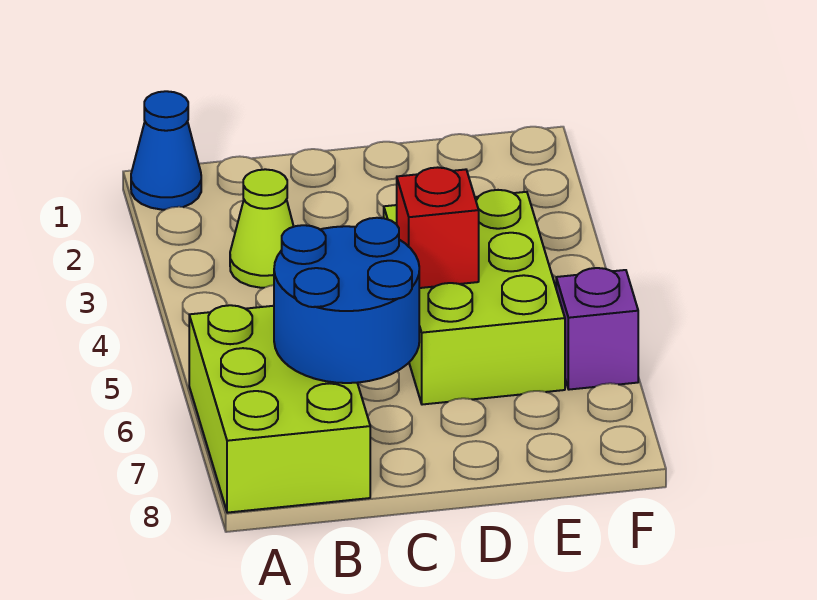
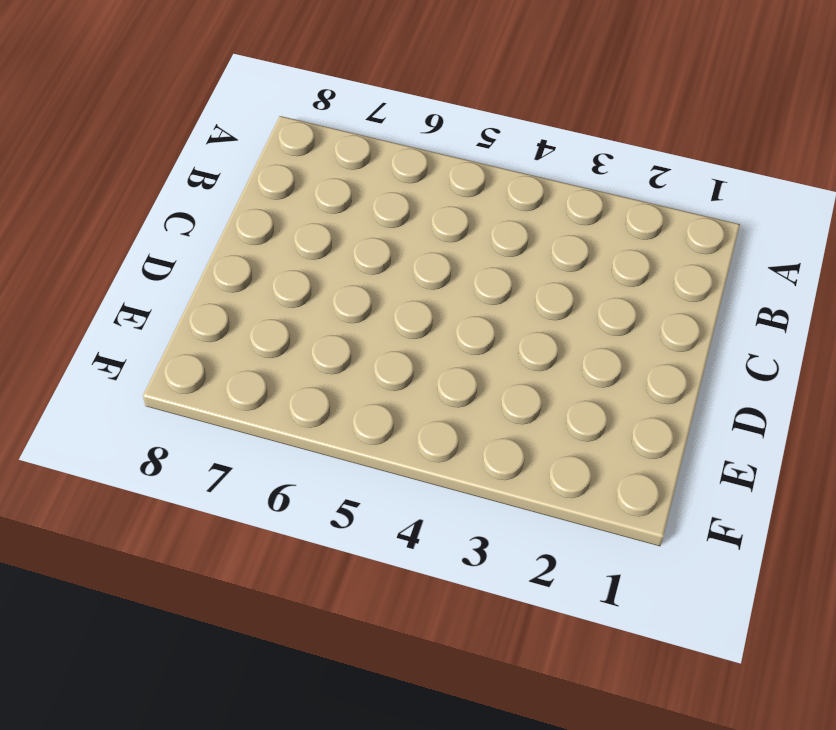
none -> blue cone A1 level 1
none -> lime brick A6:B8 level 1

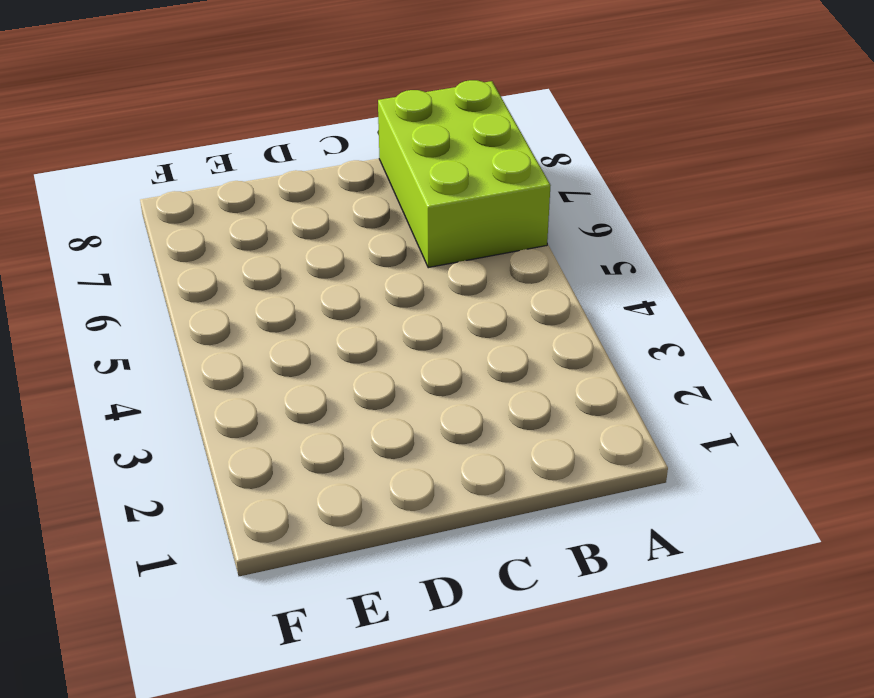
none -> blue cone A1 level 1
none -> lime cone B3 level 1

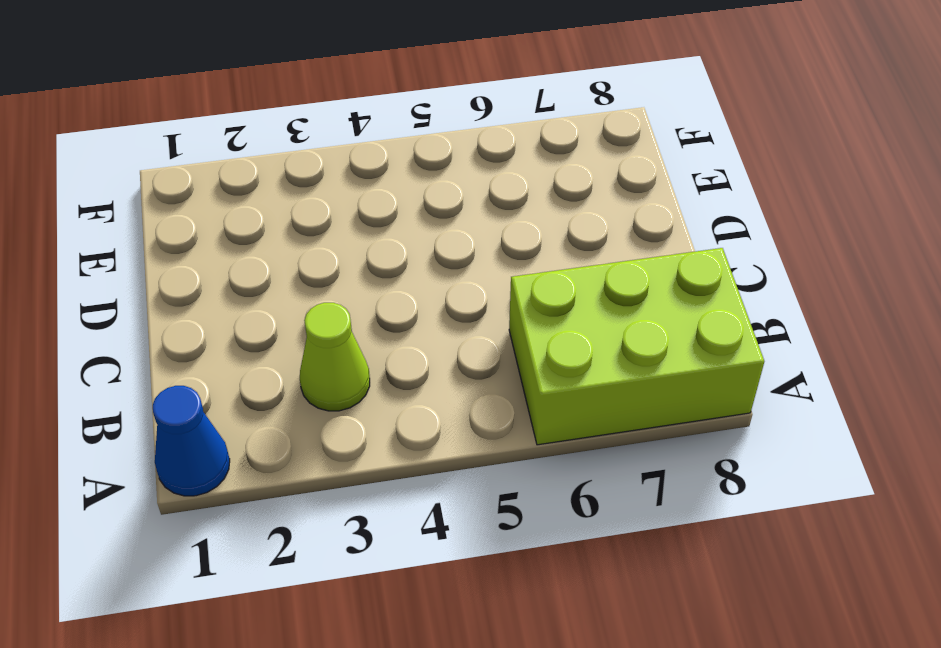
none -> lime brick D4:E6 level 1
none -> purple brick F6 level 1

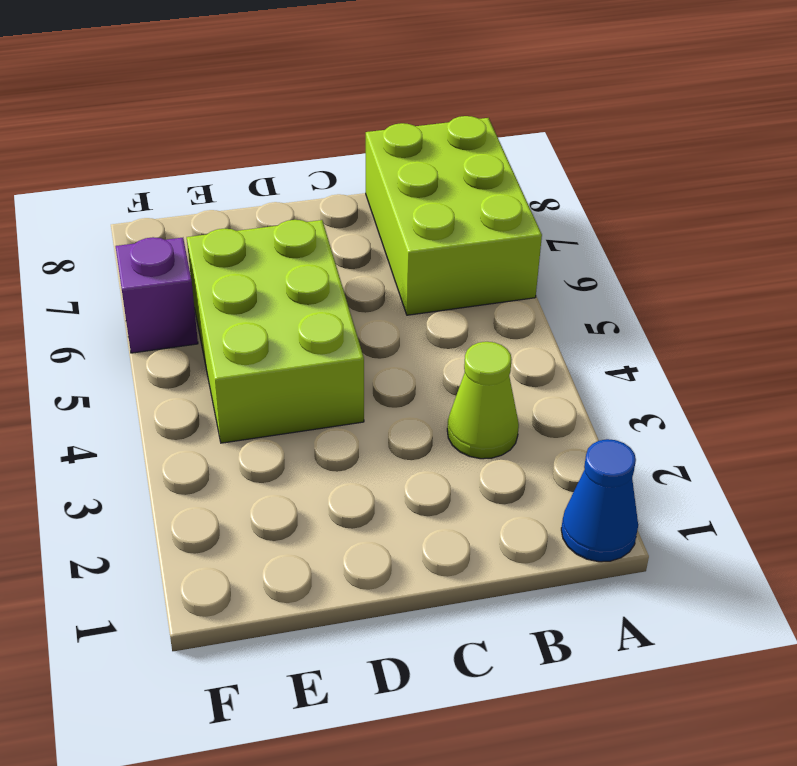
none -> blue round brick B6:C7 level 2
none -> red brick D5 level 2

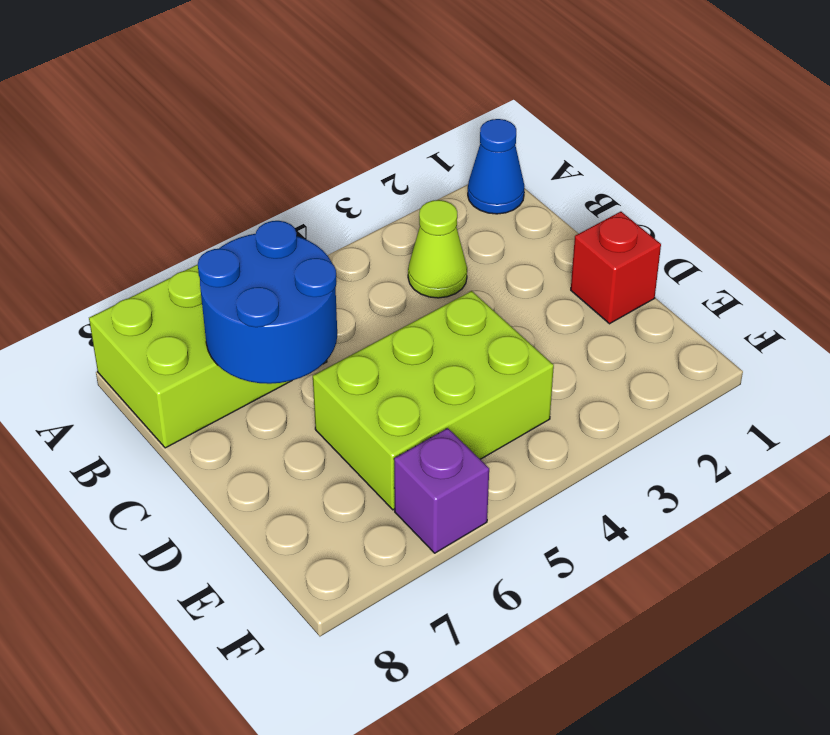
red brick D1 level 1 -> red brick D5 level 2

